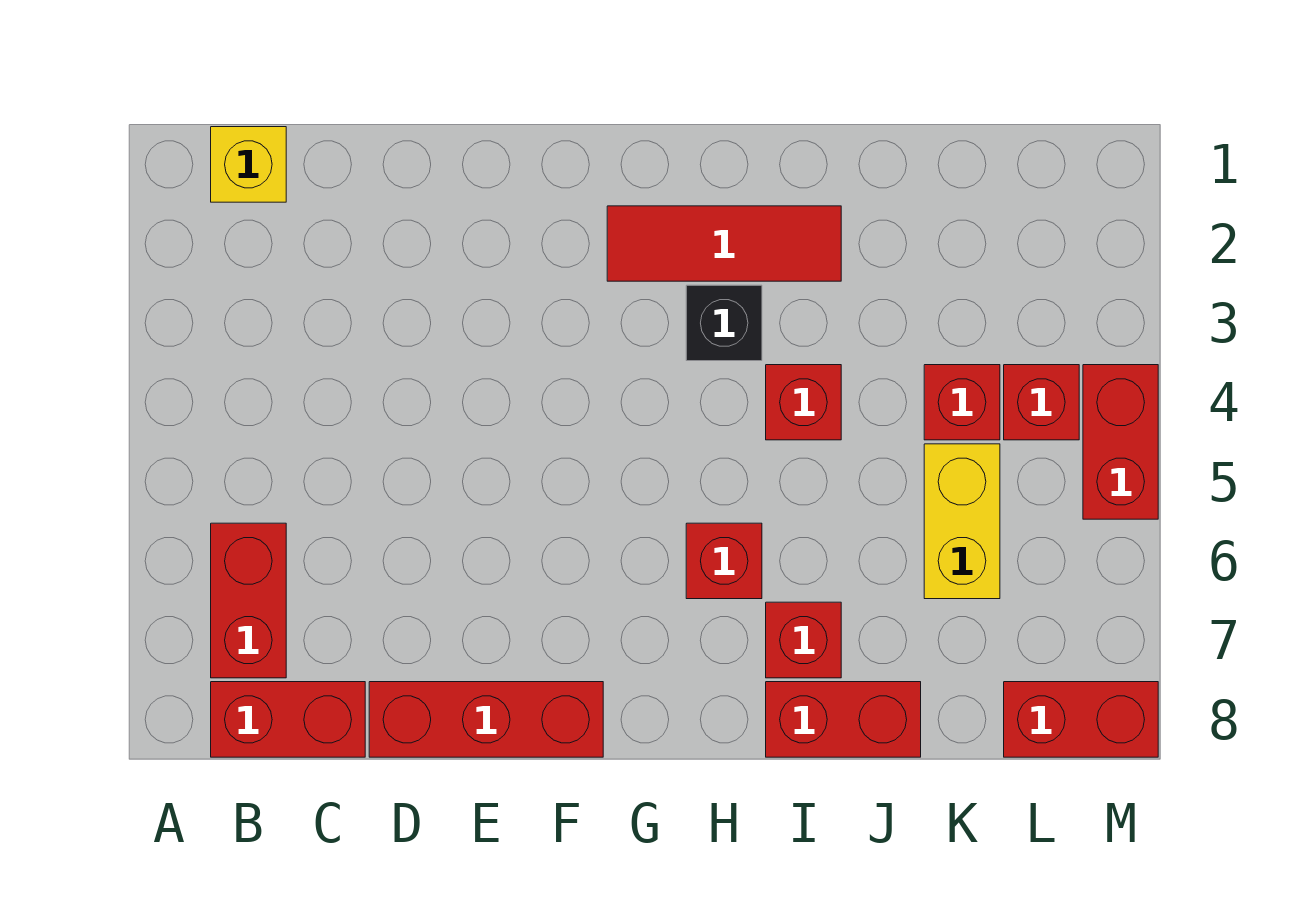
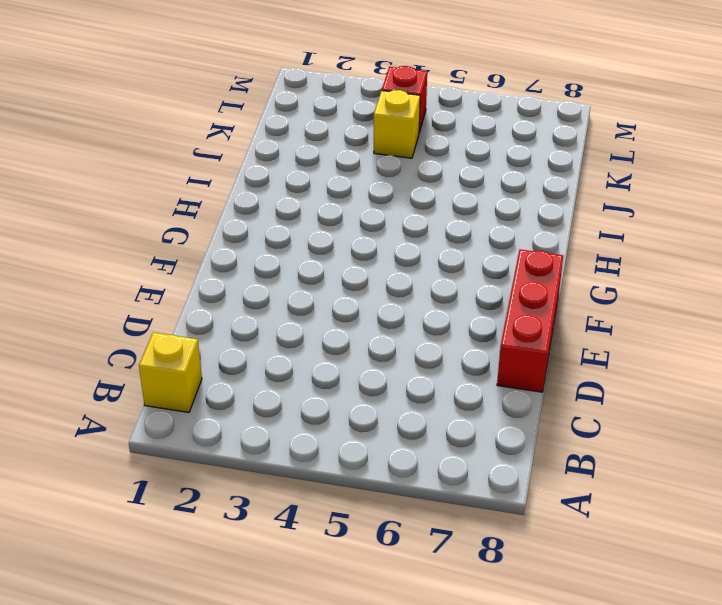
yellow brick K4 level 1 -> red brick K4 level 1
none -> red brick B6:B7 level 1
none -> red brick B8:C8 level 1
none -> red tile G2:I2 level 1

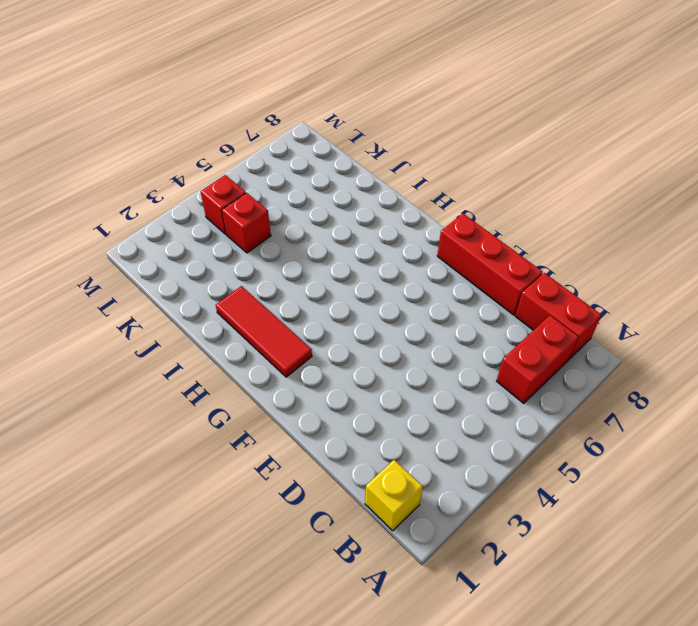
none -> black brick H3 level 1
none -> red brick H6 level 1
none -> red brick I4 level 1

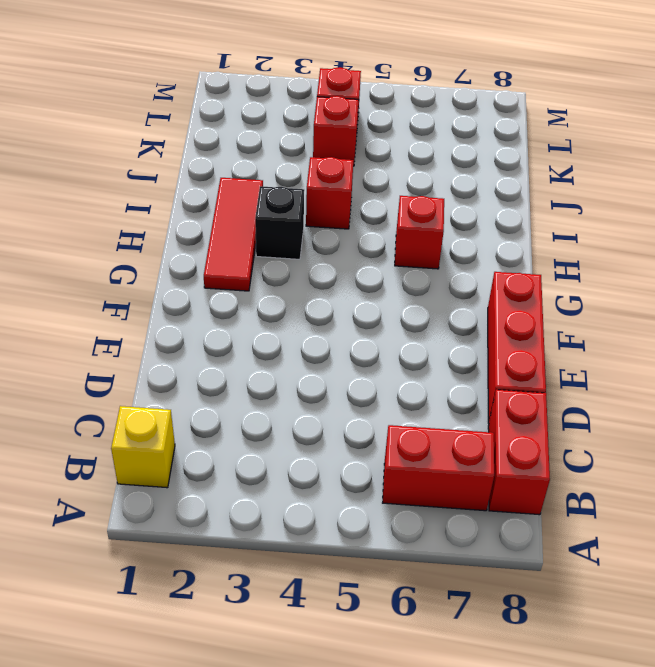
none -> red brick I7 level 1
none -> red brick I8:J8 level 1
none -> yellow brick K5:K6 level 1

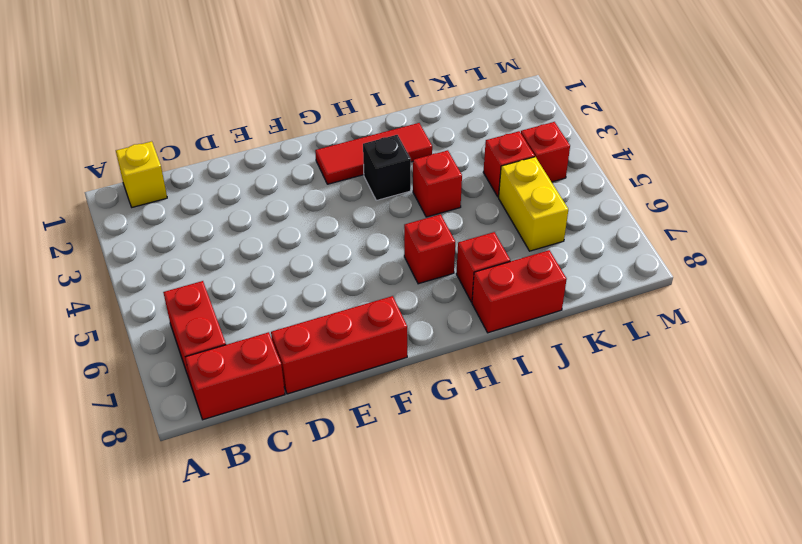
none -> red brick L8:M8 level 1
none -> red brick M4:M5 level 1

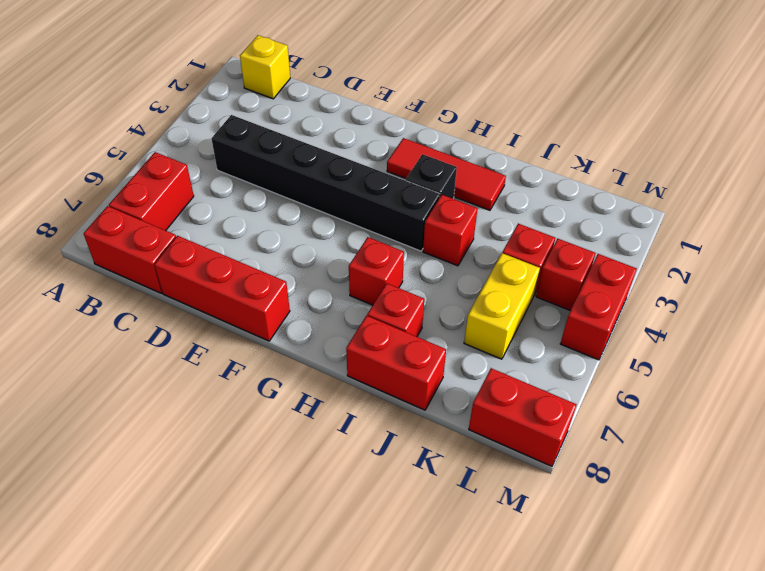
black brick C4:H4 level 1 -> none

